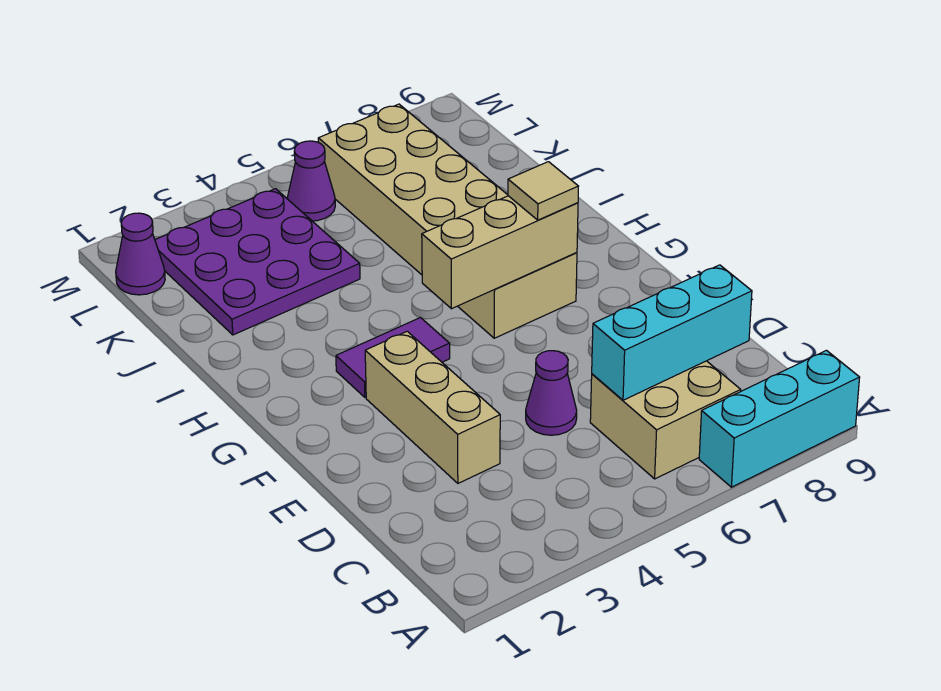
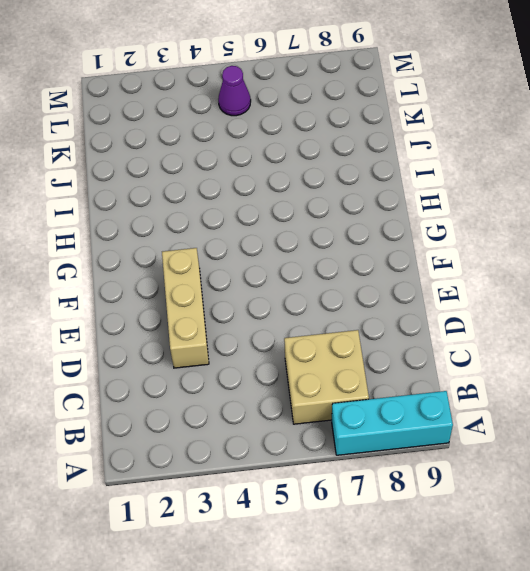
none -> purple cone D5 level 1
none -> purple tile G3:G4 level 1
none -> tan brick G6:L7 level 1

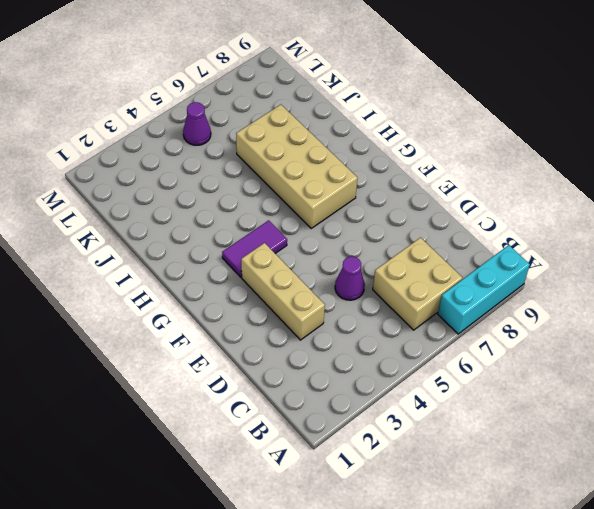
tan brick G6:J7 level 1 -> tan brick G6:L7 level 1
none -> purple plate J2:L4 level 1
none -> purple cone L1 level 1
none -> cyan brick C6:C8 level 2

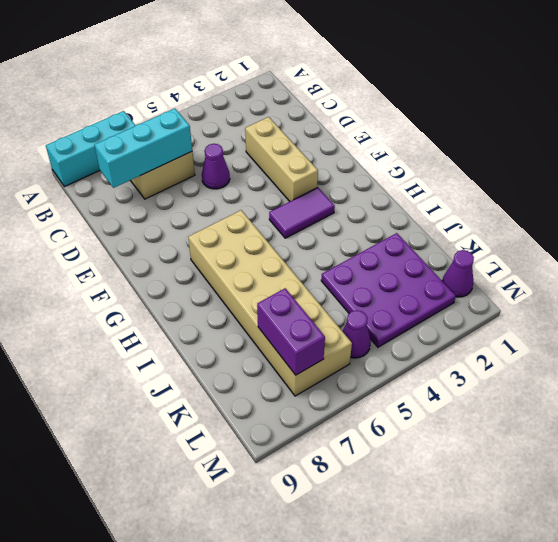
purple brick K7:L7 level 2 -> none
none -> tan brick G5:G7 level 2
none -> tan tile G7 level 3

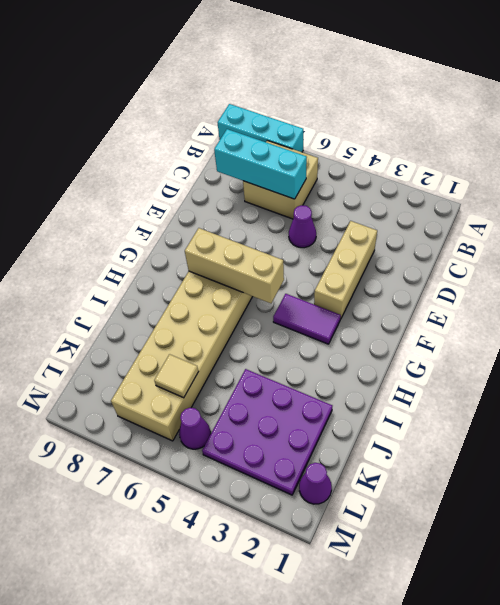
tan tile K6 level 2 -> tan tile G7 level 3

